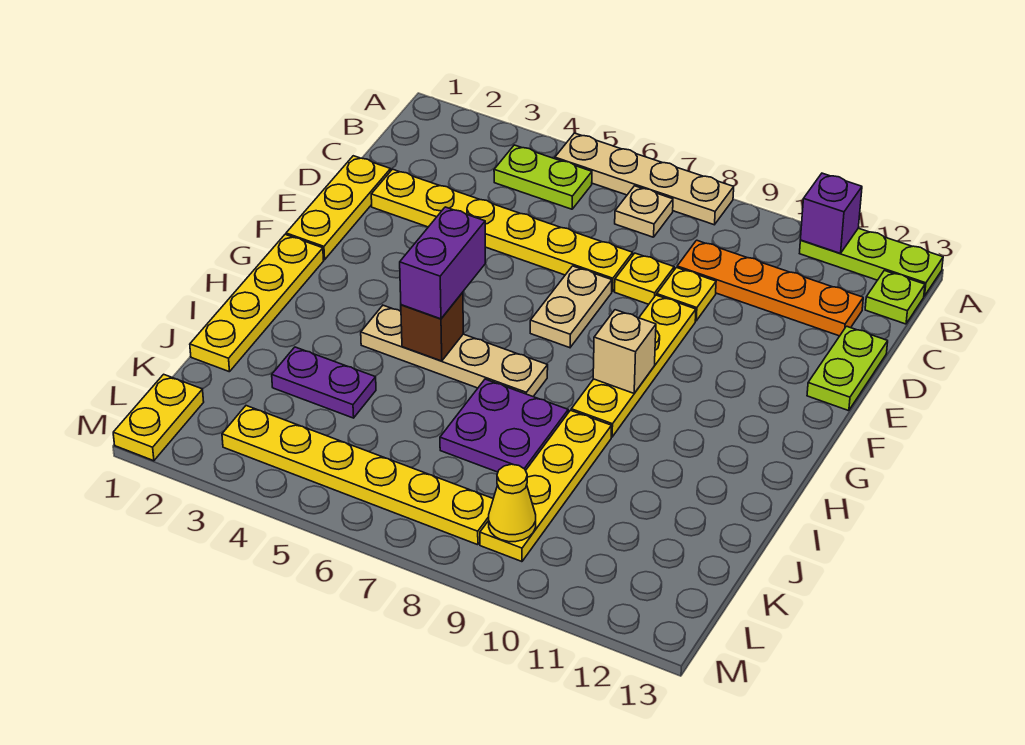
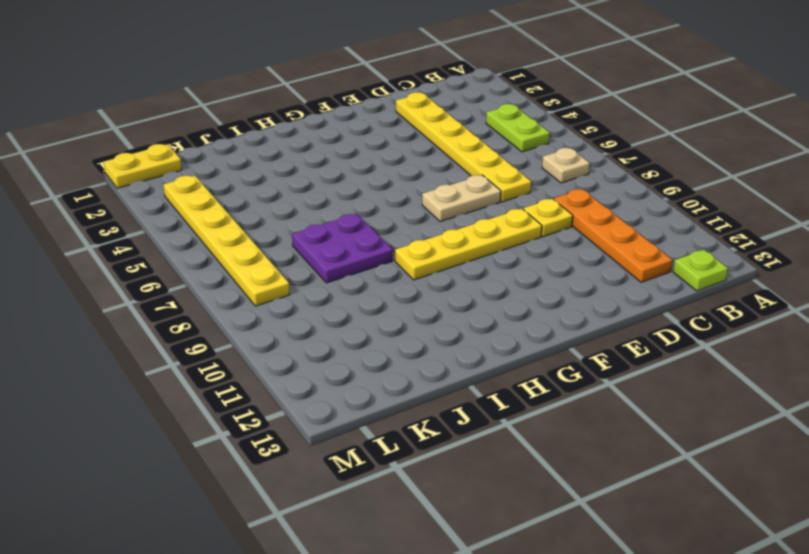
none -> tan plate A5:A8 level 1
none -> lime plate A11:A13 level 1
none -> yellow plate D1:F1 level 1

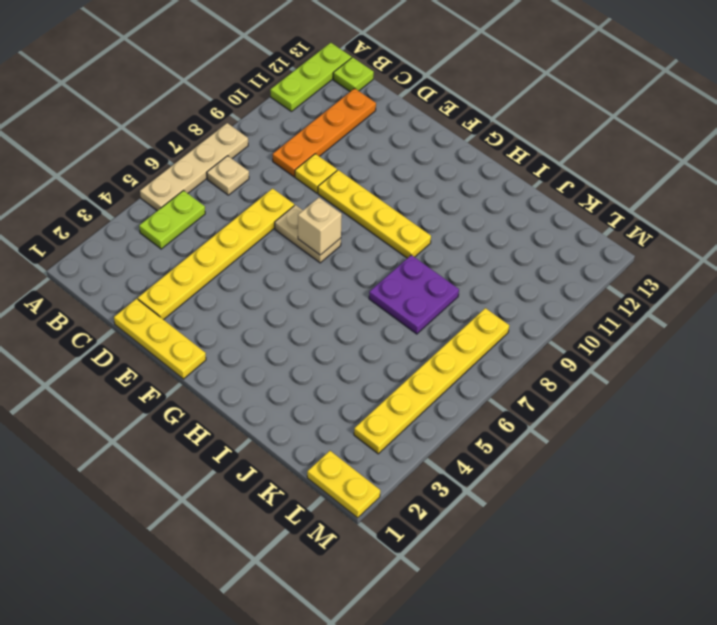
tan brick F7 level 2 -> tan brick G9 level 2
none -> yellow plate D8 level 1
none -> lime plate D13:E13 level 1
none -> yellow plate G1:J1 level 1

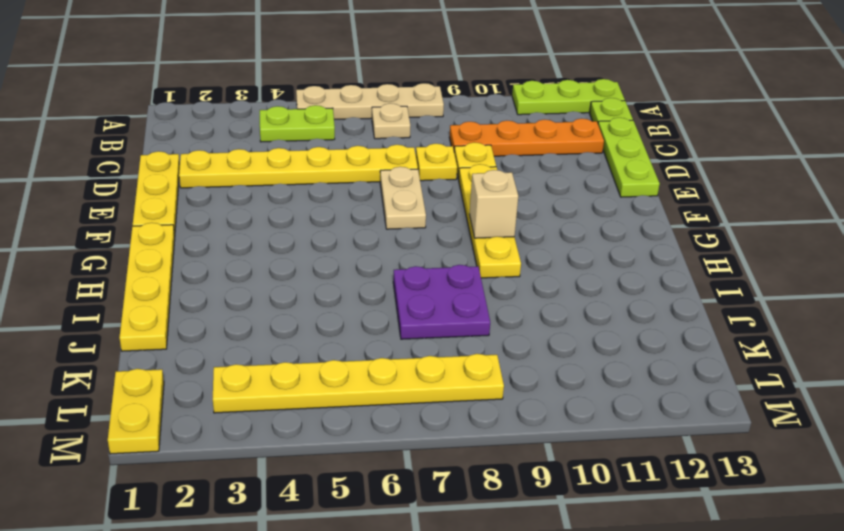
lime plate C13:E13 level 1 -> lime plate D13:E13 level 1
none -> tan plate H4:H7 level 1
none -> yellow plate I9:L9 level 1
none -> purple plate J3:J4 level 1

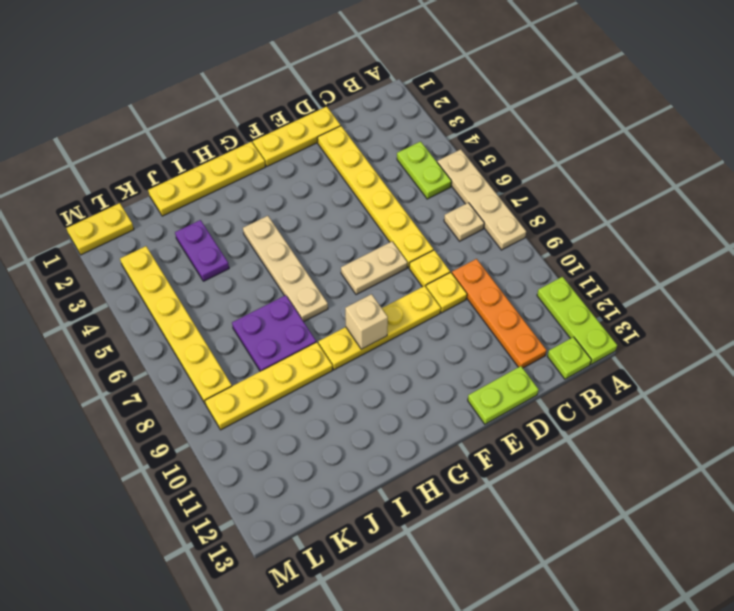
none -> purple brick A11 level 2
none -> brown brick H5 level 2
none -> yellow cone L9 level 2

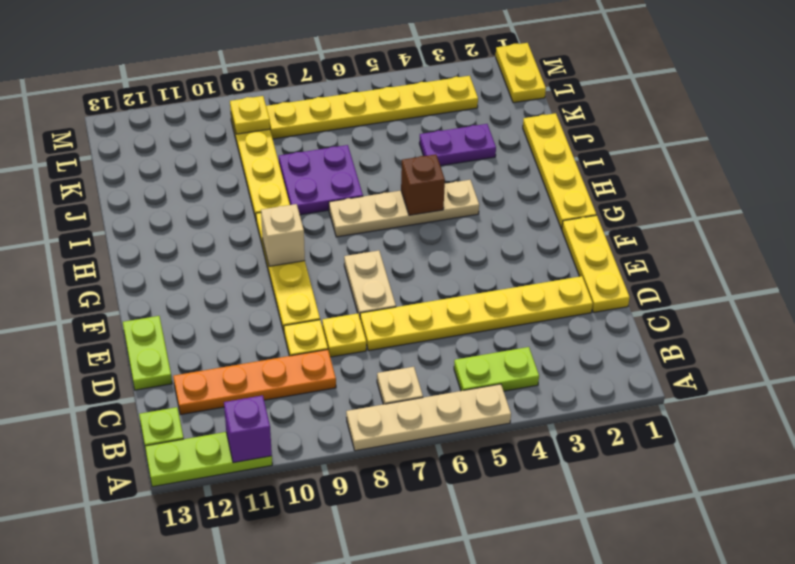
yellow plate L9 level 2 -> yellow cone L9 level 2
none -> purple brick G5:H5 level 3

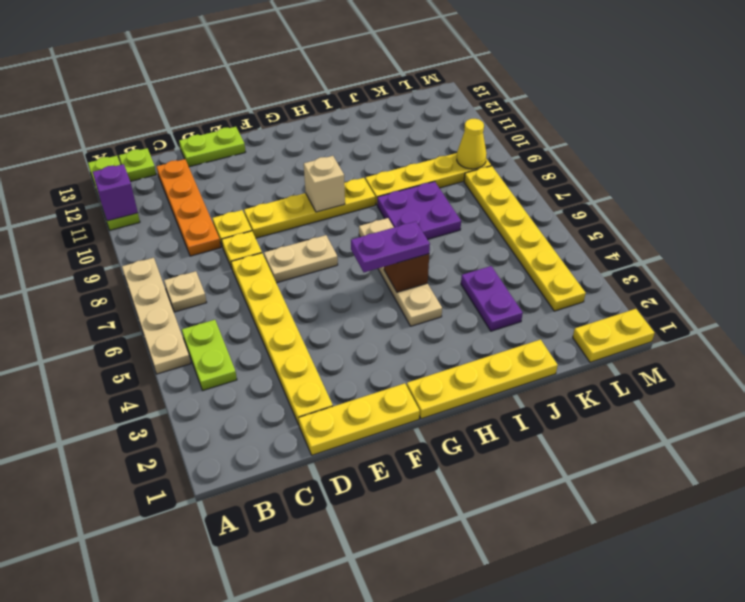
purple plate G5:H5 level 3 -> purple brick G5:H5 level 3

